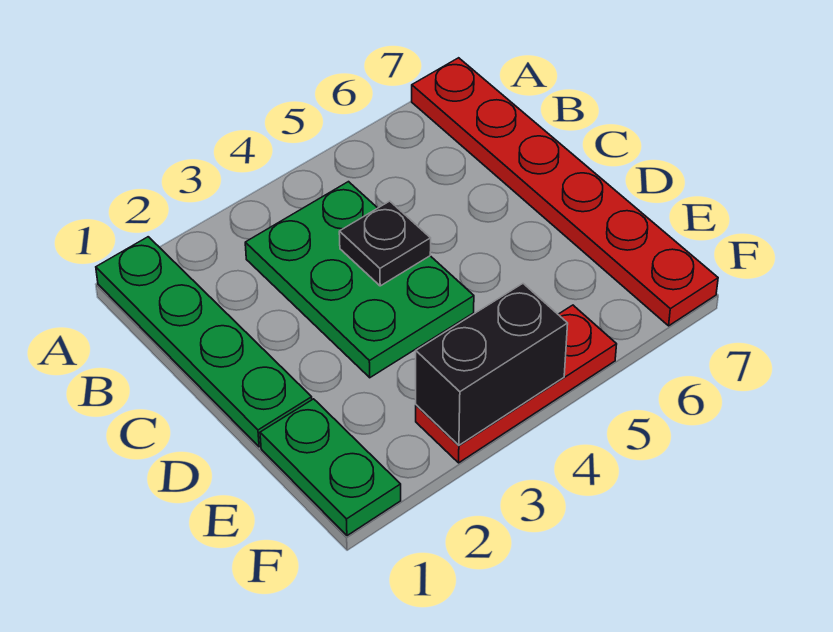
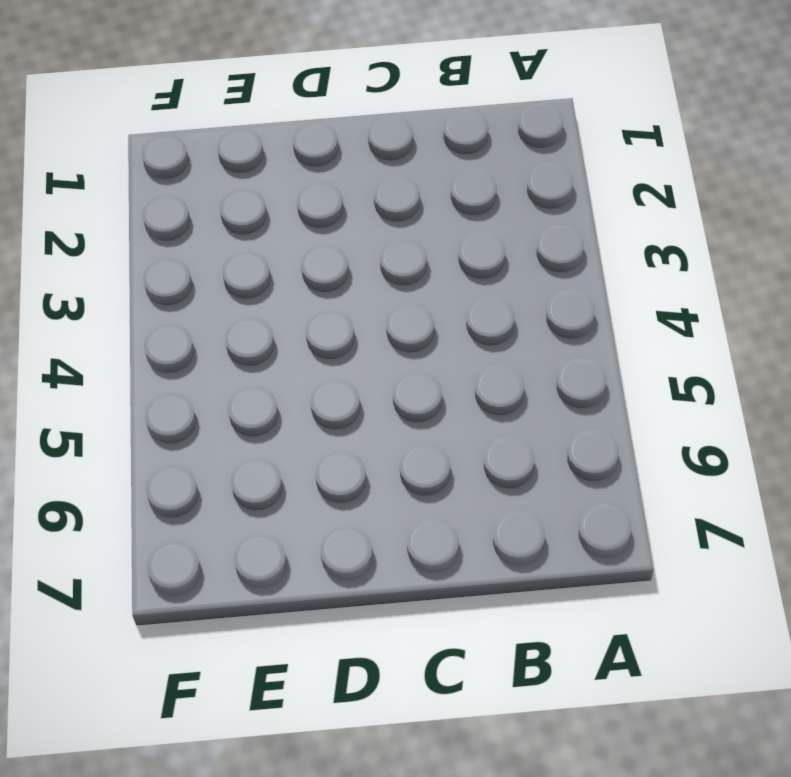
none -> green plate A1:D1 level 1
none -> red plate A7:F7 level 1

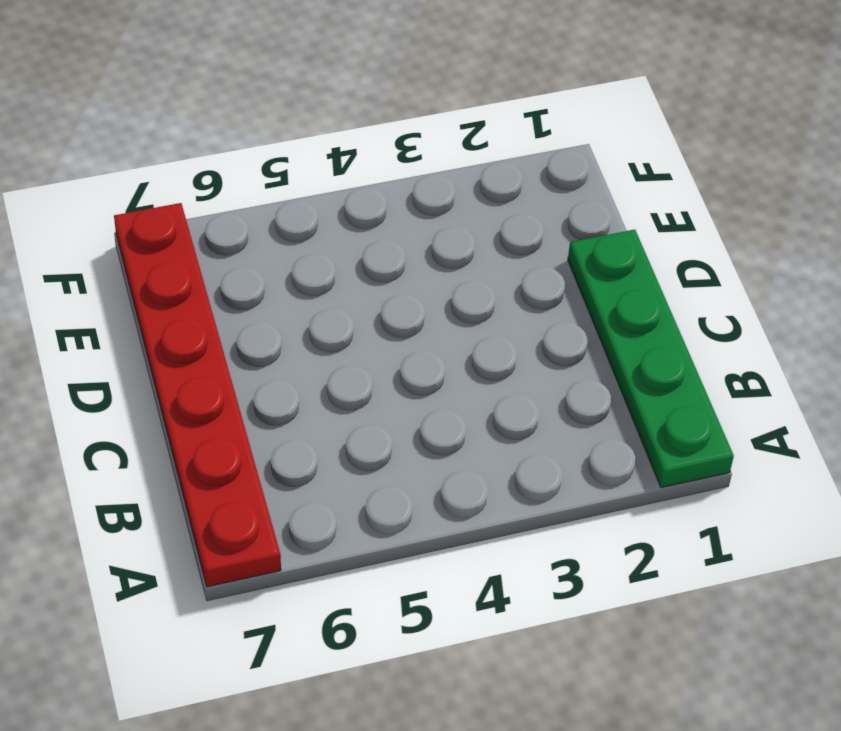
none -> green plate B3:D4 level 1
none -> green plate E1:F1 level 1

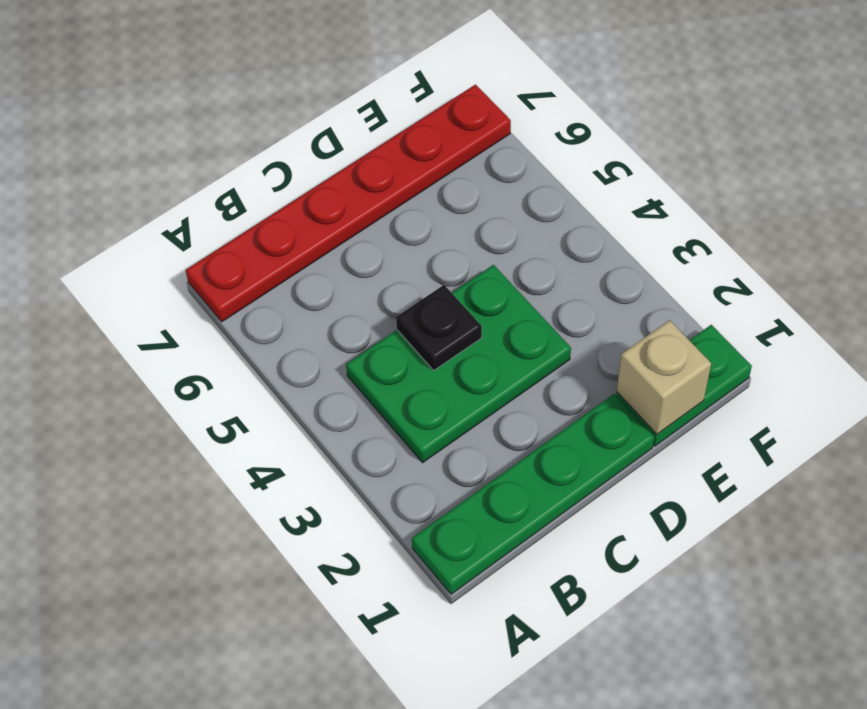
tan brick E1 level 2 -> none
none -> red plate F3:F5 level 1
none -> black brick F3:F4 level 2

